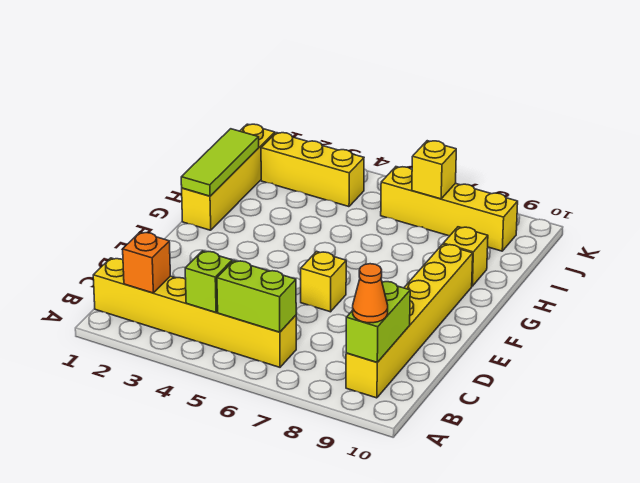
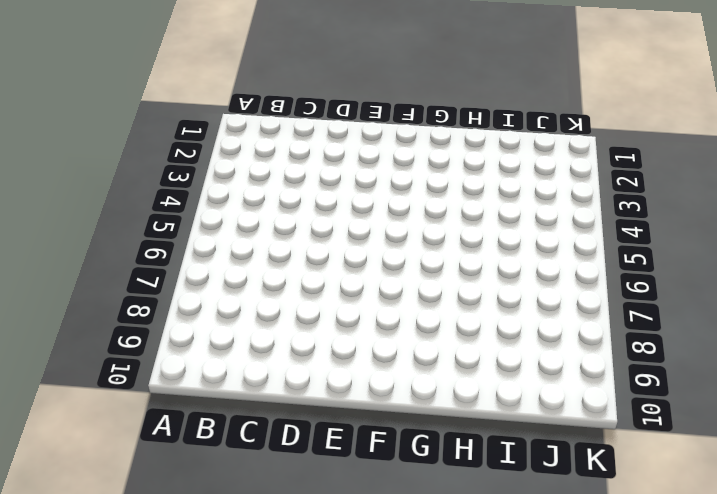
none -> yellow brick B1:B6 level 1
none -> yellow brick B9:G9 level 1
none -> yellow brick E6 level 1

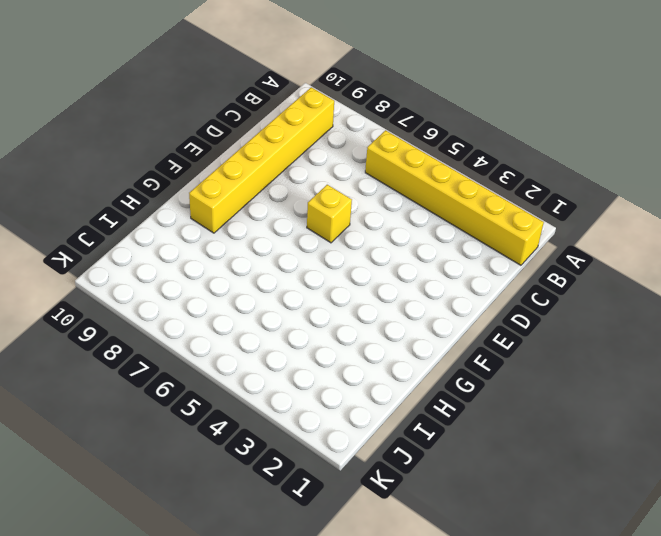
none -> yellow brick G1:J1 level 1
none -> yellow brick H9 level 1
none -> yellow brick J2:J4 level 1

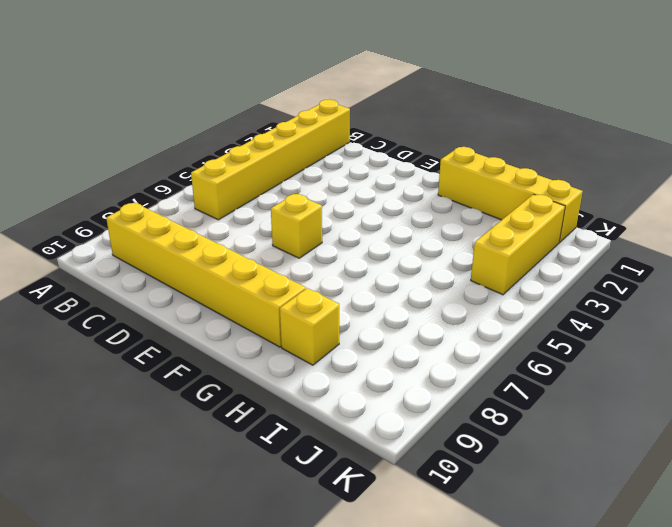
none -> yellow brick J6:J9 level 1
none -> orange brick B2 level 2
none -> lime brick B4 level 2

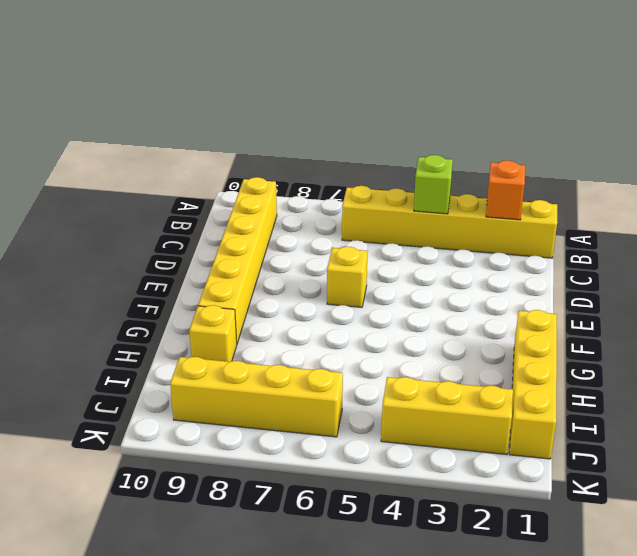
none -> lime brick B5:B6 level 2
none -> lime brick B9:C9 level 2
none -> lime tile G1:I1 level 2

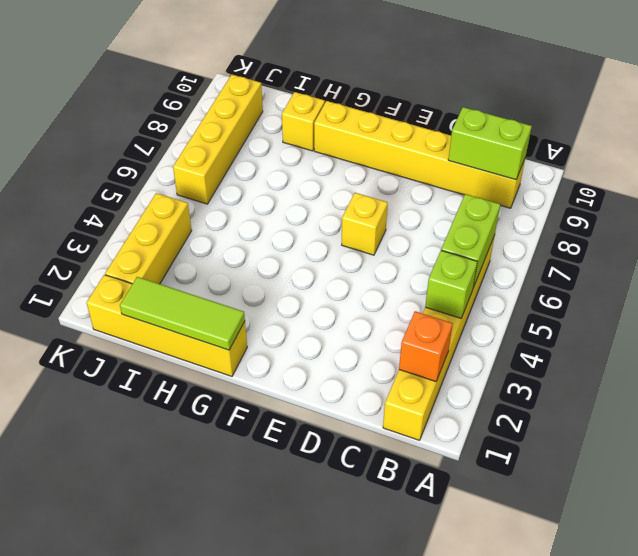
none -> yellow brick J7 level 2
none -> orange cone B9 level 3

